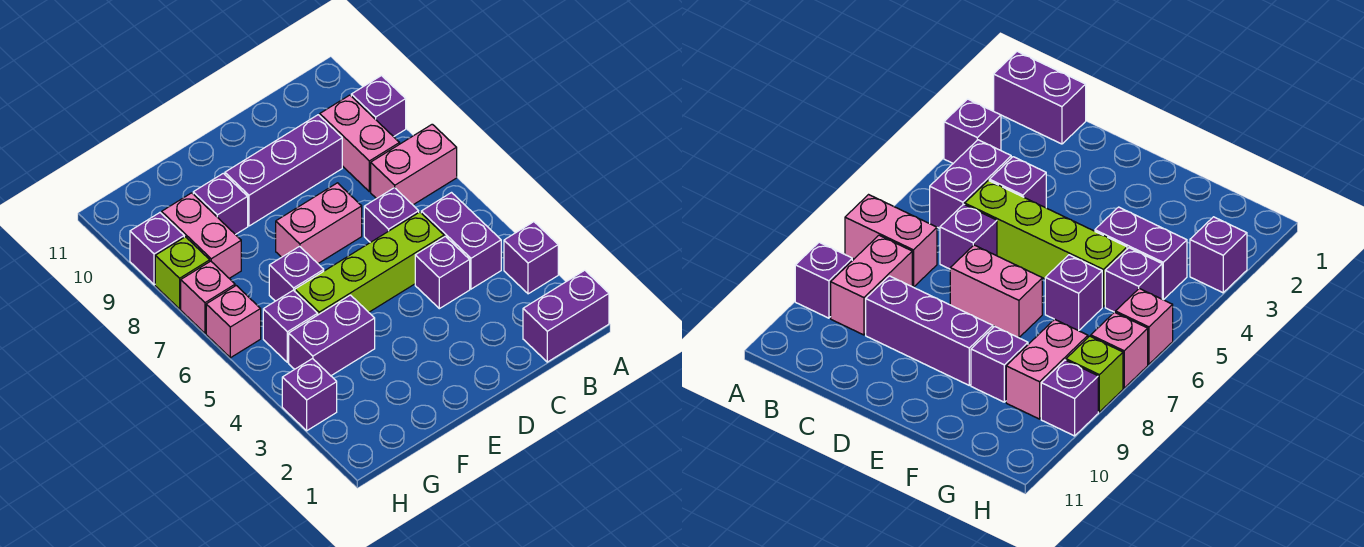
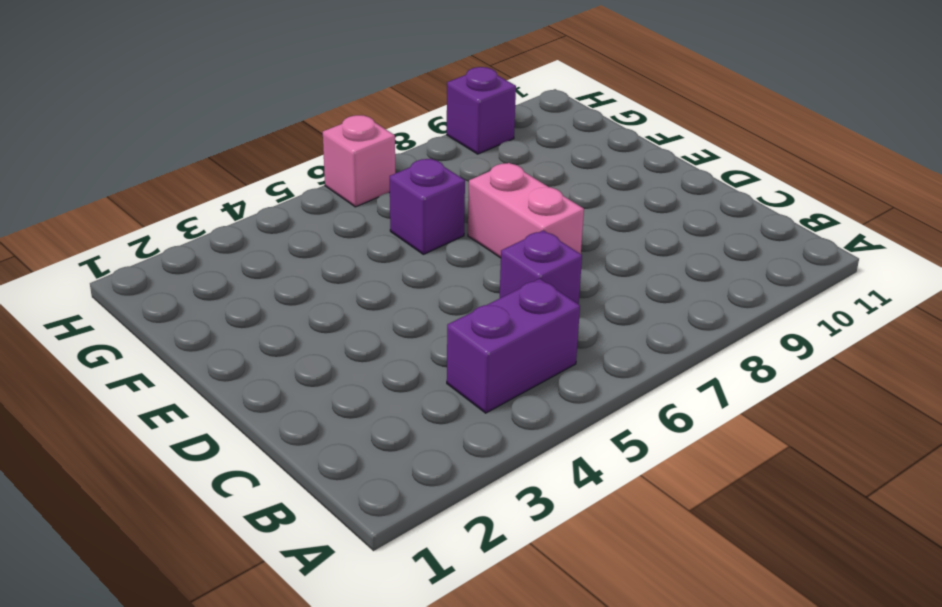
none -> purple brick A1:B1 level 1
none -> purple brick A3 level 1
none -> pink brick A7:B7 level 1

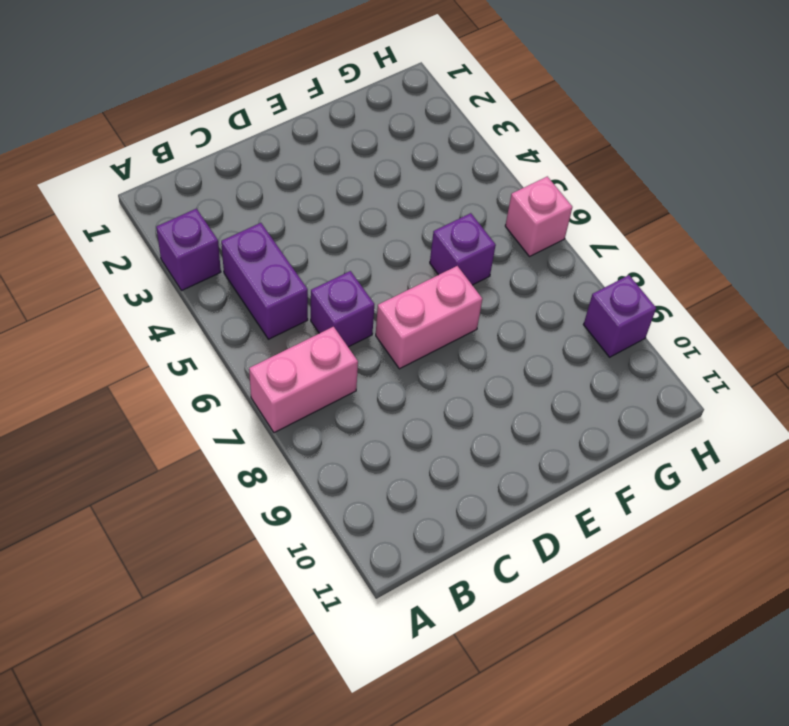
none -> purple brick A1:B1 level 1
none -> purple brick A9 level 1
none -> pink brick B8:B9 level 1

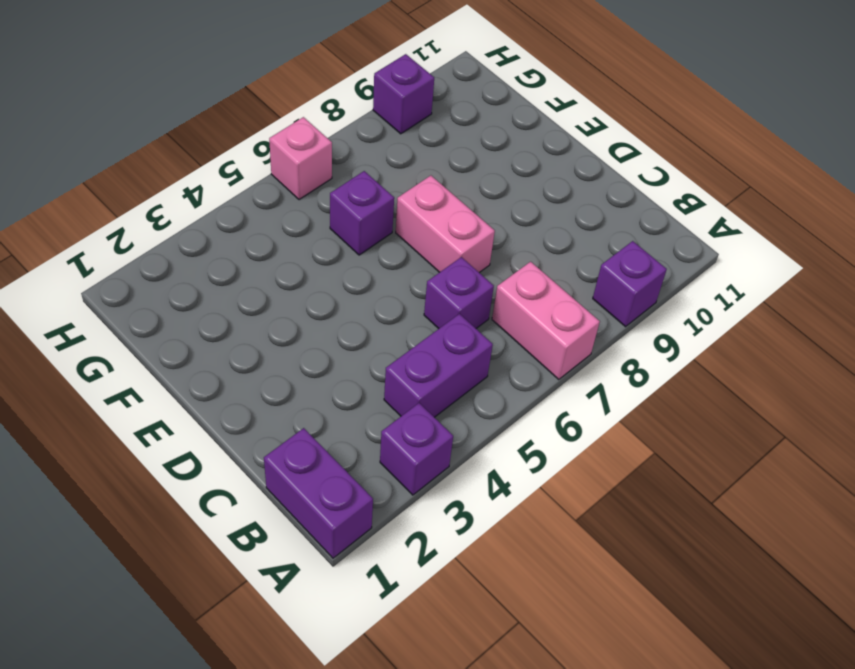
none -> pink brick B8:B9 level 1
none -> purple brick C4 level 1
none -> lime brick C5:F5 level 1

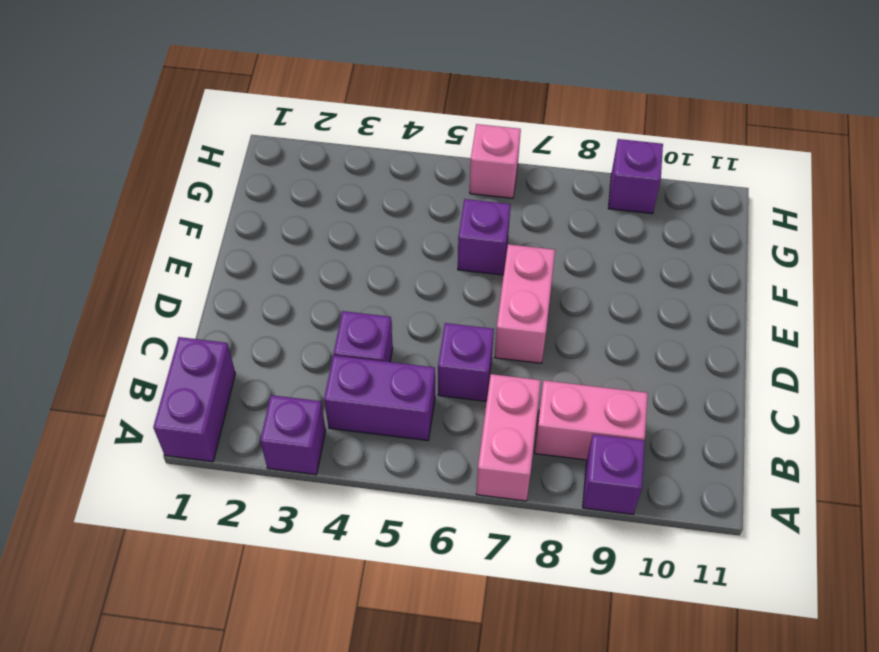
none -> lime brick C5:F5 level 1
none -> purple brick C9:E9 level 1
none -> purple brick F4:G4 level 1

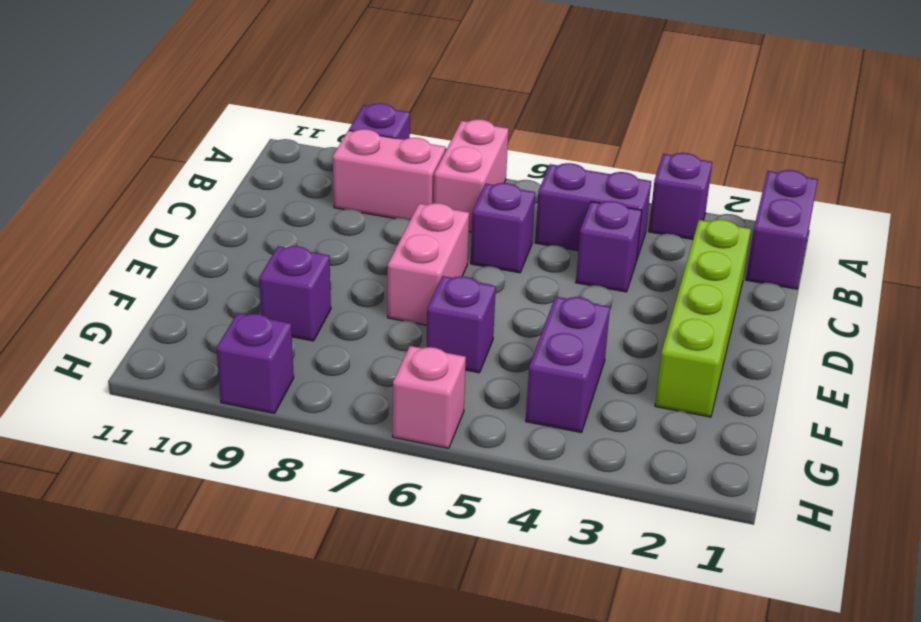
lime brick C2:F2 level 1 -> lime brick C5:F5 level 1
none -> purple brick C9:E9 level 1
none -> purple brick G5 level 1
none -> pink brick G8:G9 level 1

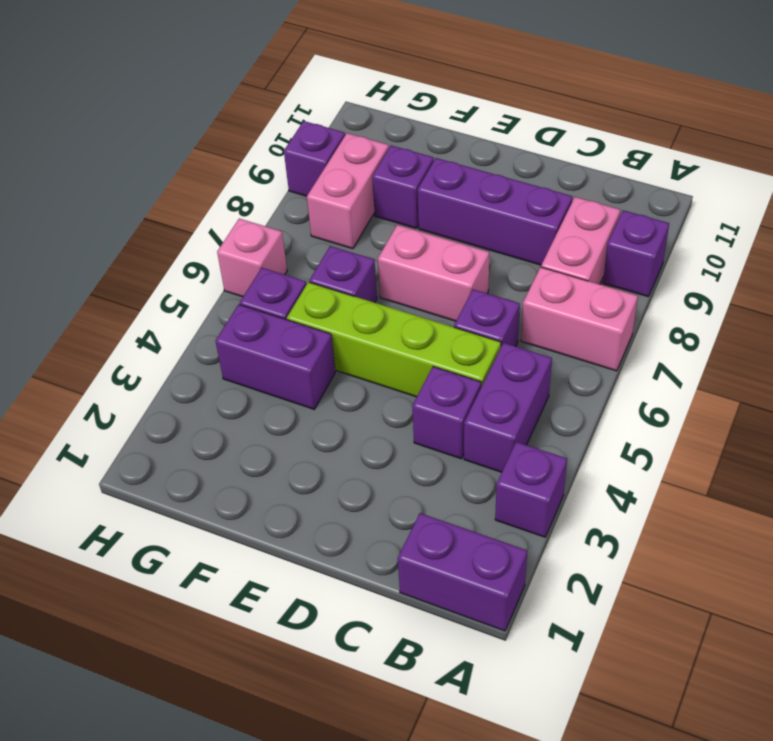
none -> purple brick H3 level 1
none -> pink brick H7 level 1
none -> lime brick H8 level 1

